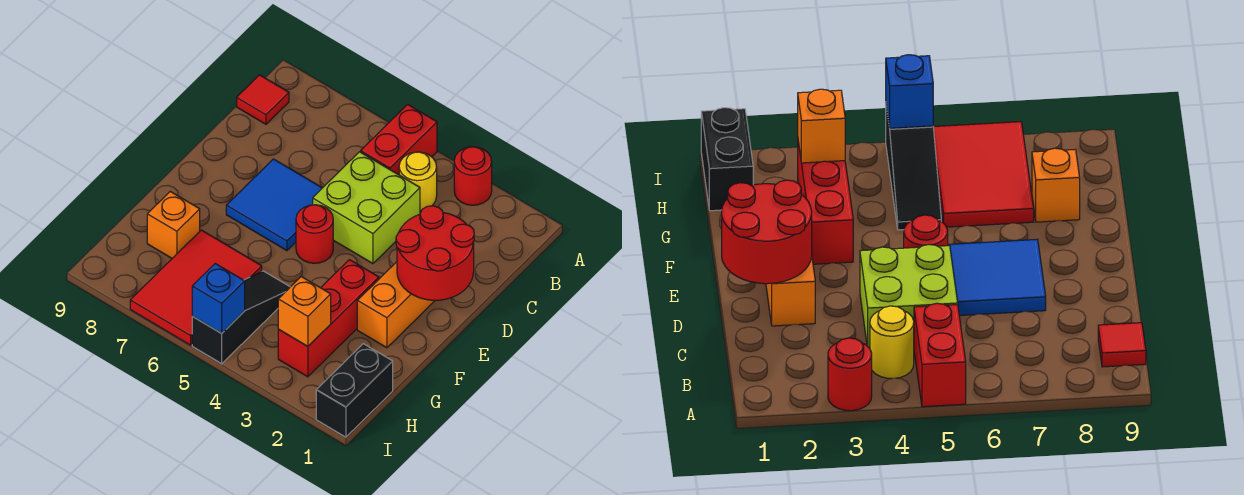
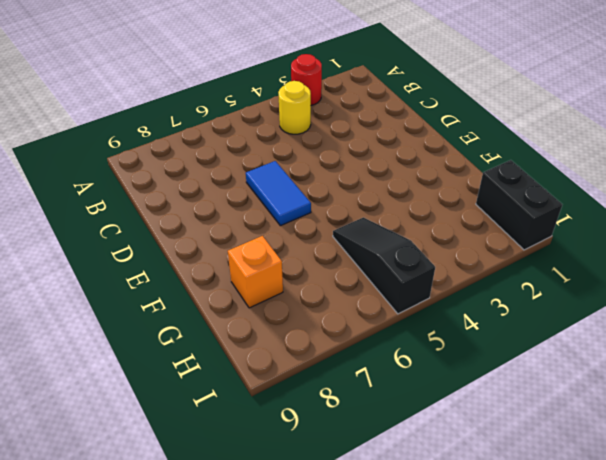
blue tile D6:E6 level 1 -> blue tile D6:E7 level 1
none -> red brick A5:B5 level 1
none -> red tile B9 level 1
none -> lime brick C4:D5 level 1

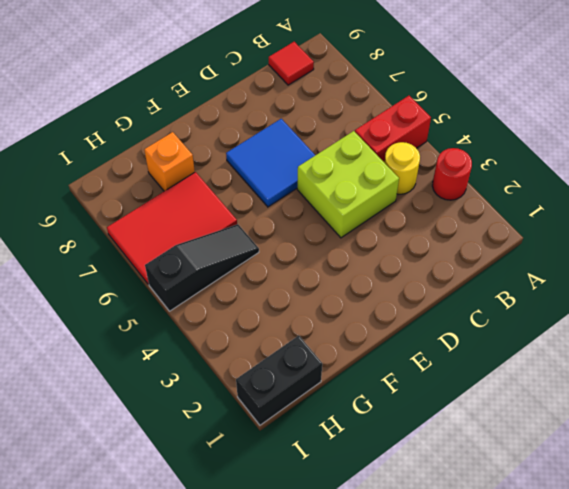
none -> orange brick D2:F2 level 1
none -> red round brick E5 level 1
none -> red brick F3:H3 level 1

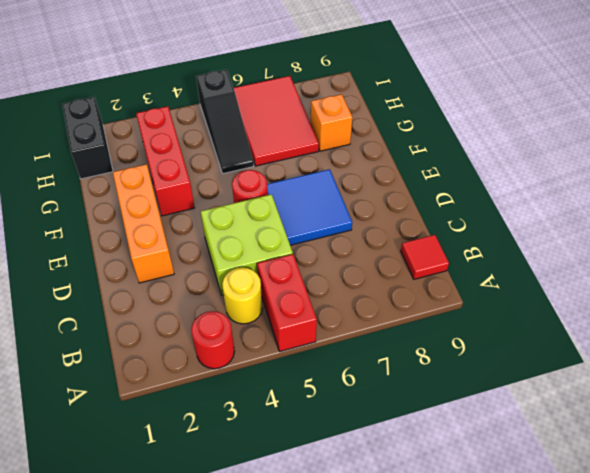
none -> red round brick D1:E2 level 2
none -> orange brick H3 level 2
none -> blue brick I5 level 2

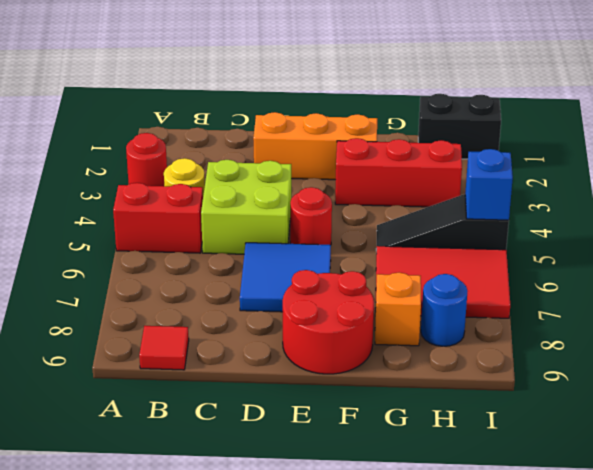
red round brick E8:F9 level 1 -> red round brick D1:E2 level 2
blue round brick H8 level 1 -> none
none -> orange brick H3 level 2

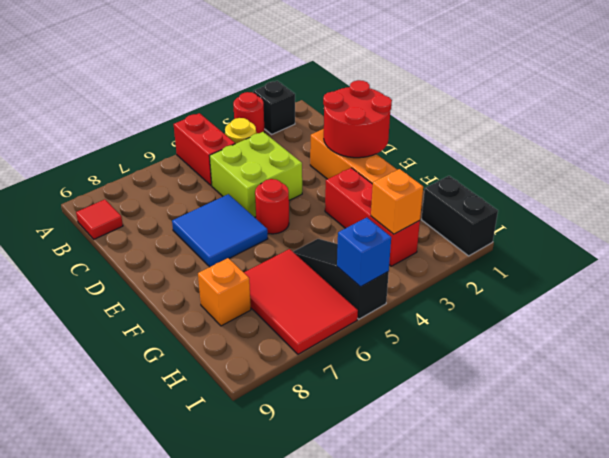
black brick A2 level 1 -> none

